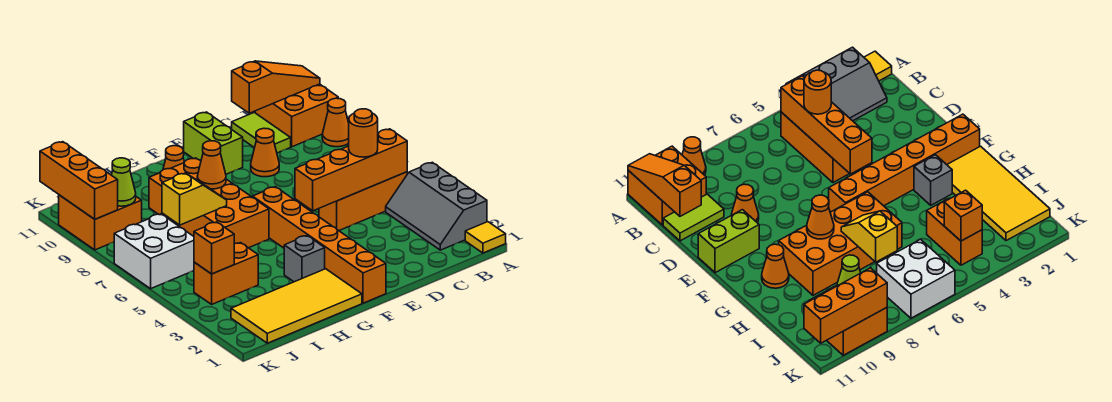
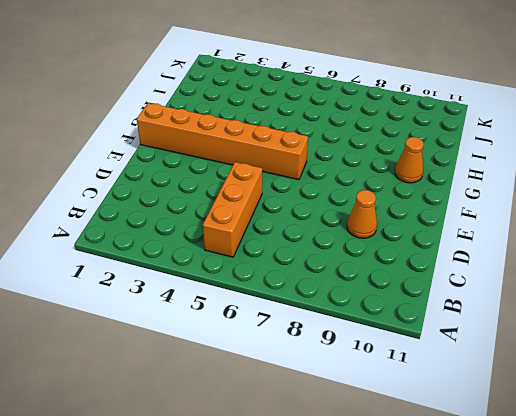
none -> yellow tile A1 level 1
none -> grey slope A2:B4 level 1 top A
none -> orange cone A9 level 1

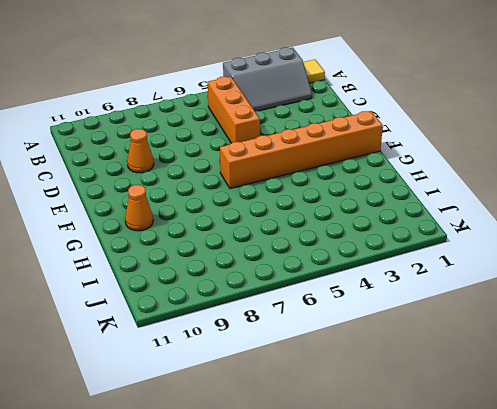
none -> orange cone A9 level 1
none -> orange brick A10:B11 level 1
none -> lime tile C10:C11 level 1

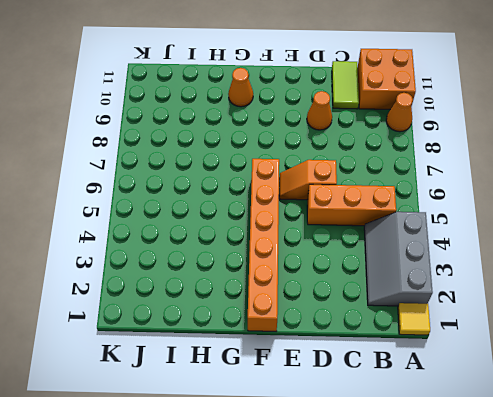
orange slope D6:E6 level 1 top D -> none
none -> lime brick E10:E11 level 1
none -> yellow tile G1:J2 level 1
none -> grey brick G3 level 1

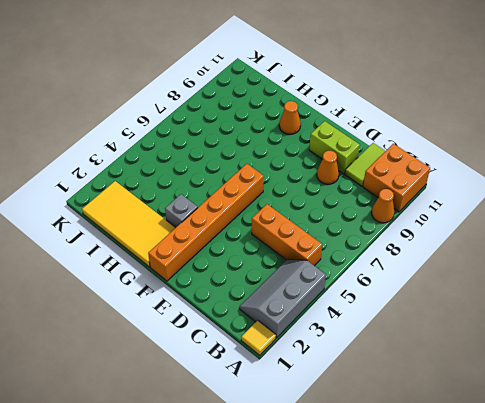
lime brick D10:E10 level 1 -> lime brick E10:E11 level 1
none -> orange brick G6:H9 level 1
none -> orange brick I4:J4 level 1
none -> white brick J6:K7 level 1

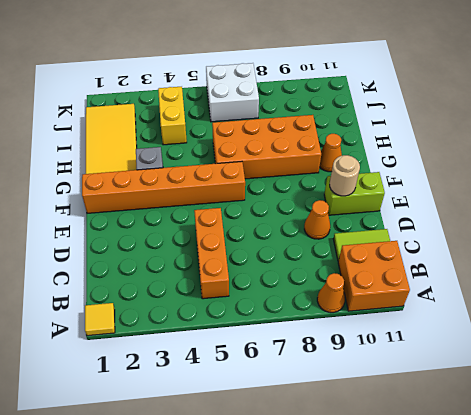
tan round brick E10 level 2 -> none
yellow brick I4:J4 level 1 -> orange brick I4:J4 level 1
none -> grey slope A2:B4 level 1 top A
none -> orange brick J9:K10 level 1
none -> orange slope A11:C11 level 2 top C

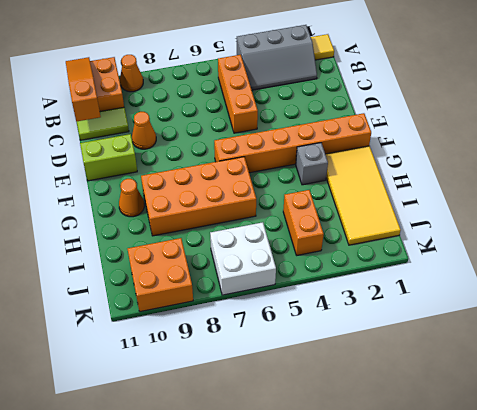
none -> orange brick B5:E5 level 2
none -> orange cone G8 level 2
none -> yellow slope H7:I7 level 2 top I

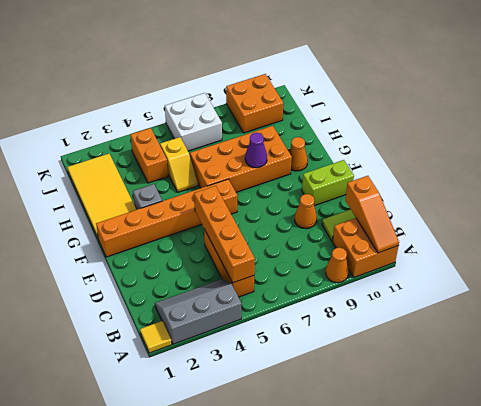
purple cone G8 level 2 -> orange cone G8 level 2
yellow slope H5:I5 level 1 top I -> yellow slope H7:I7 level 2 top I
none -> orange brick J4 level 2
none -> lime cone J9 level 2
none -> orange brick K9:K11 level 2

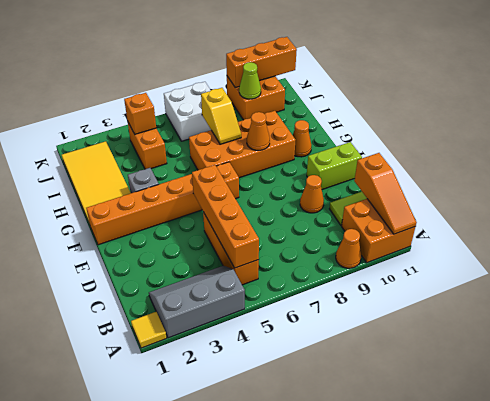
none -> orange round brick C5 level 3

